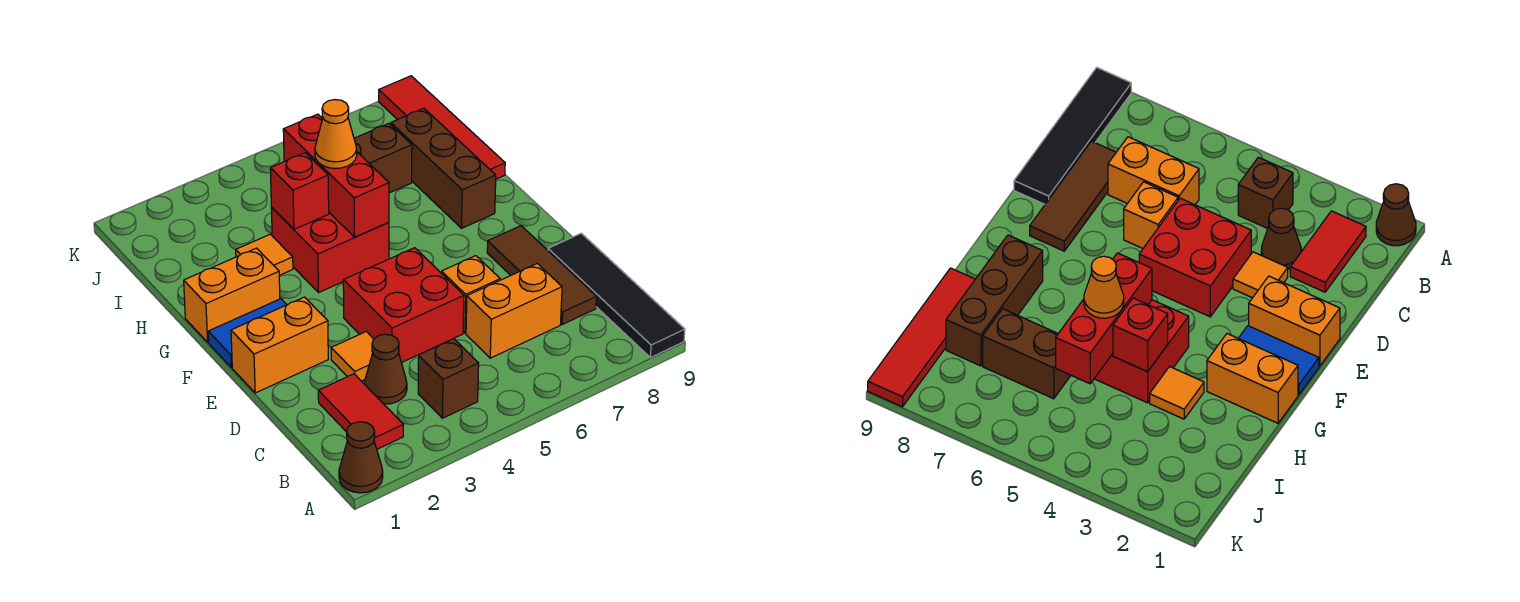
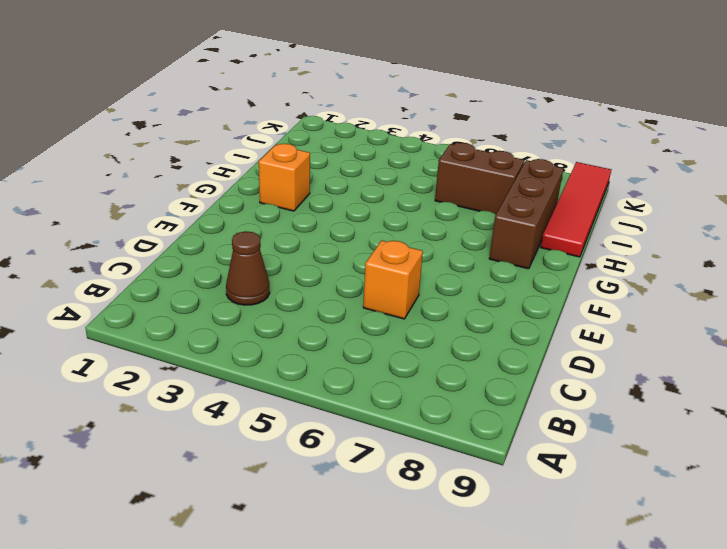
orange brick G2 level 1 -> orange brick G1:G2 level 1
none -> brown cone A1 level 1
none -> black tile A9:D9 level 1
none -> red tile B2:C2 level 1

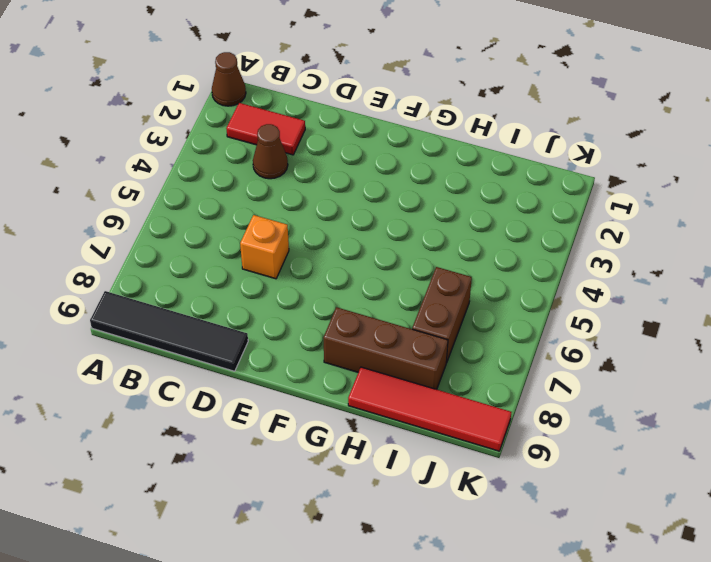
none -> brown brick B4 level 1
none -> orange brick C6:C7 level 1
none -> brown tile C8:E8 level 1

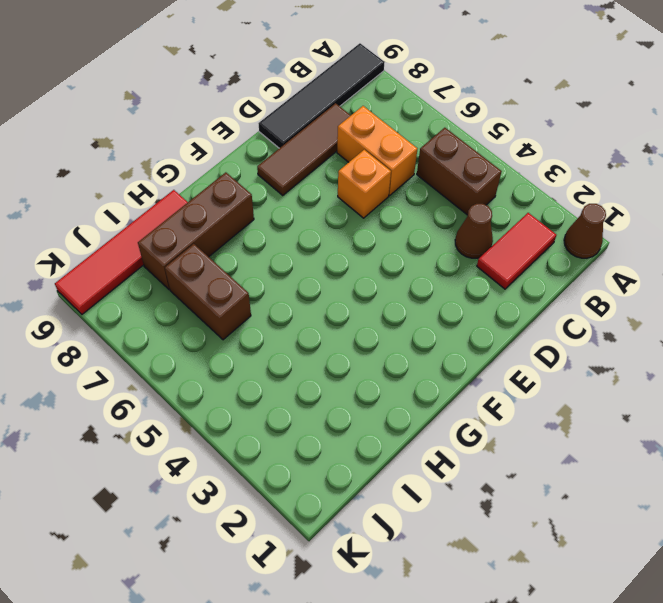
brown brick B4:B5 level 1 -> brown brick B4 level 1
none -> orange tile D3 level 1
none -> red brick D4:E5 level 1
none -> orange brick E1:E2 level 1

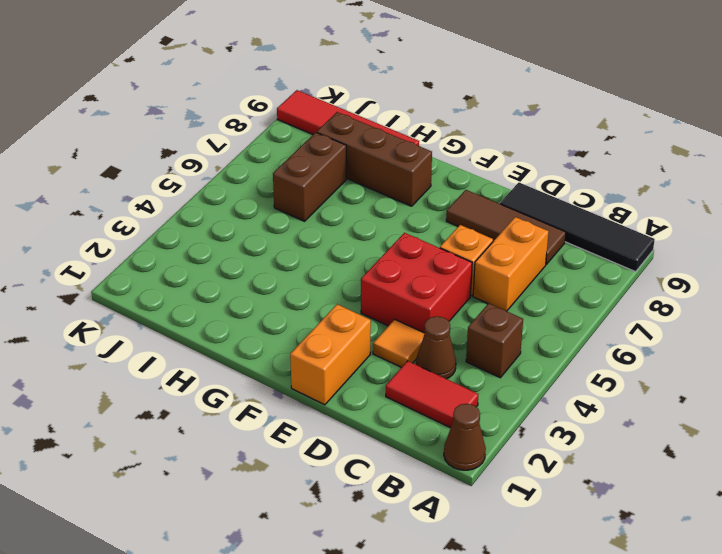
none -> blue tile F1:F2 level 1
none -> orange brick G1:G2 level 1
none -> red brick G4:H5 level 1

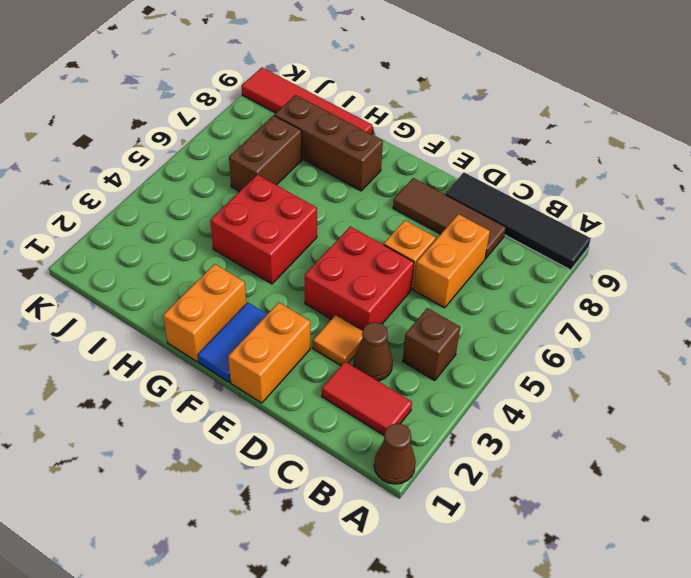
none -> orange tile H3 level 1
none -> red brick G5:I5 level 2
none -> red brick H4 level 2

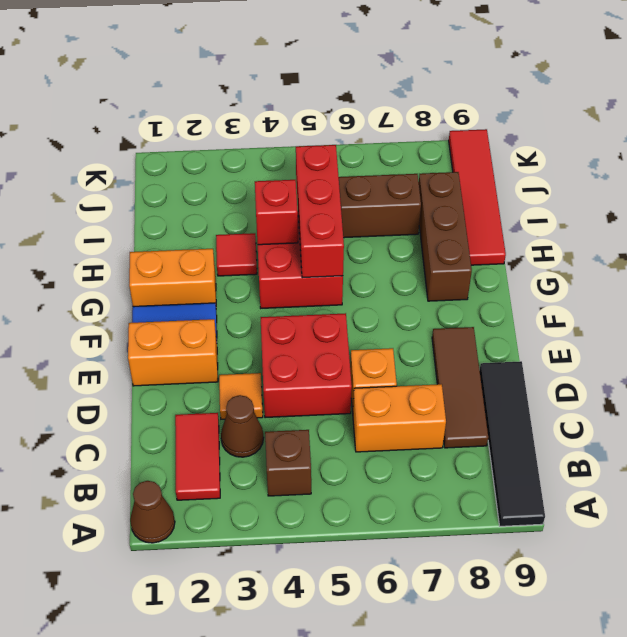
red tile H3 level 1 -> orange tile H3 level 1
none -> orange cone H5 level 3

